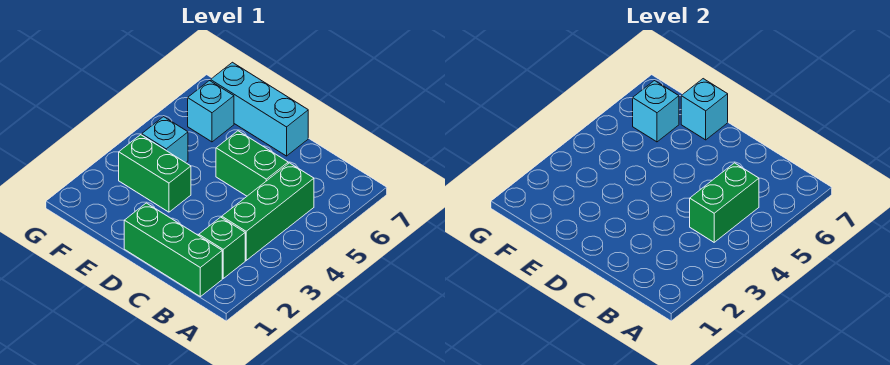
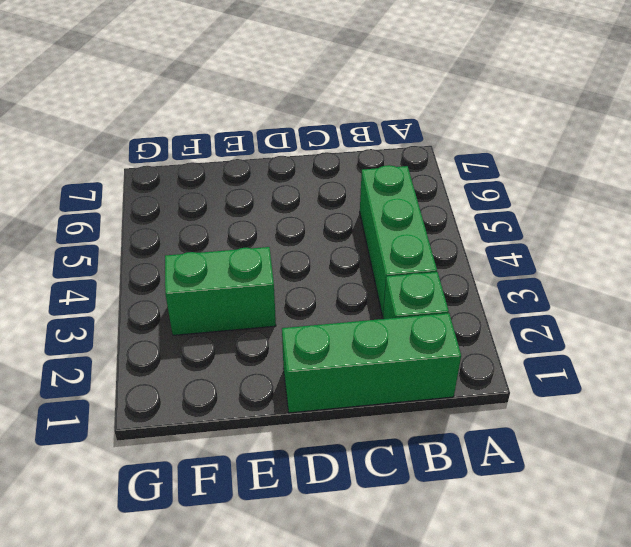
none -> green brick C5:D5 level 1
none -> cyan brick D7:F7 level 1

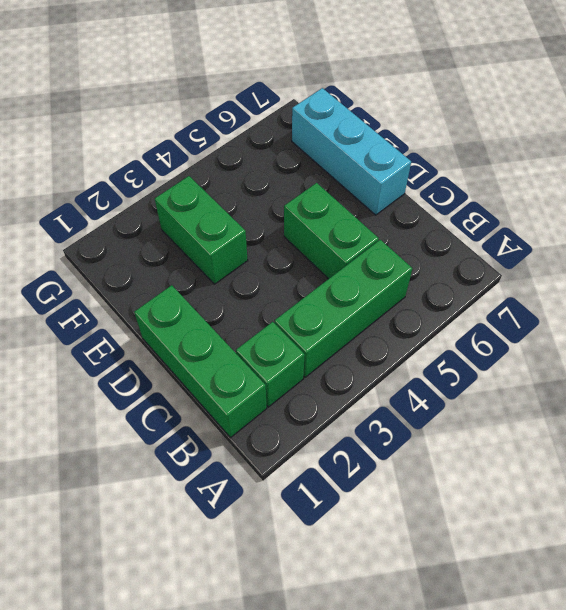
none -> cyan brick F4 level 1
none -> cyan brick F6 level 1

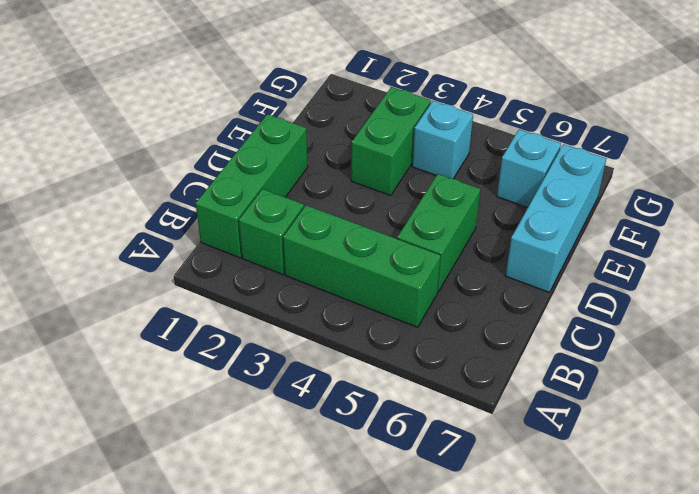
none -> green brick B4:B5 level 2
none -> cyan brick E7 level 2

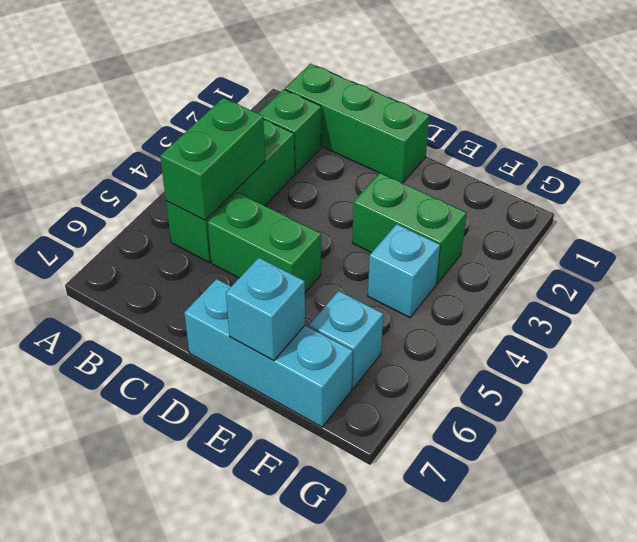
none -> cyan brick F6 level 2

